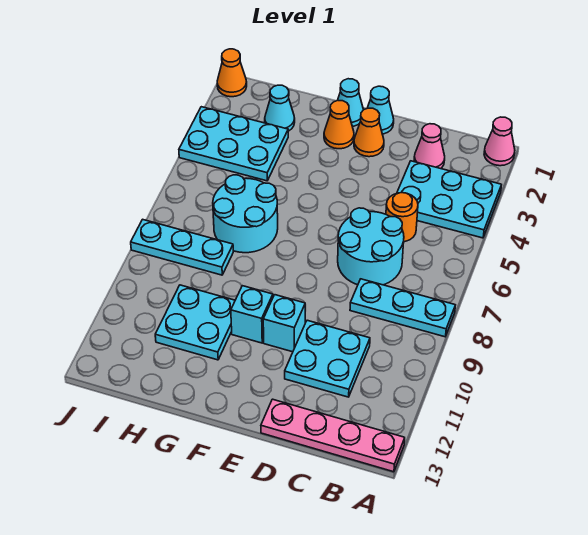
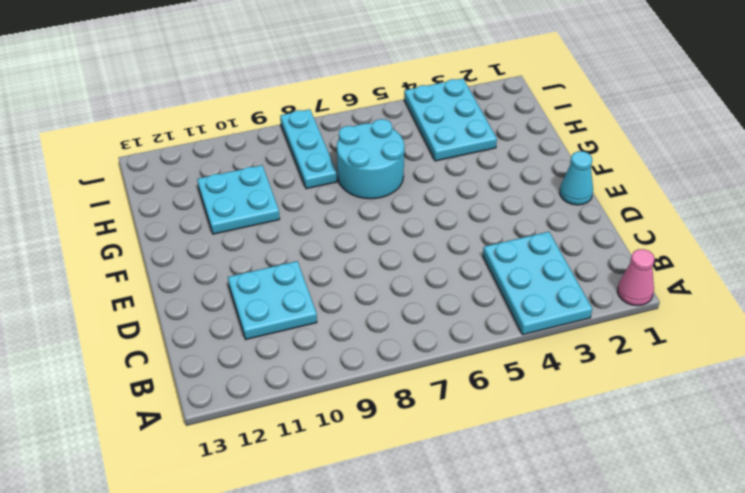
none -> cyan plate A8:C8 level 1
none -> pink plate A13:D13 level 1
none -> pink cone C2 level 1

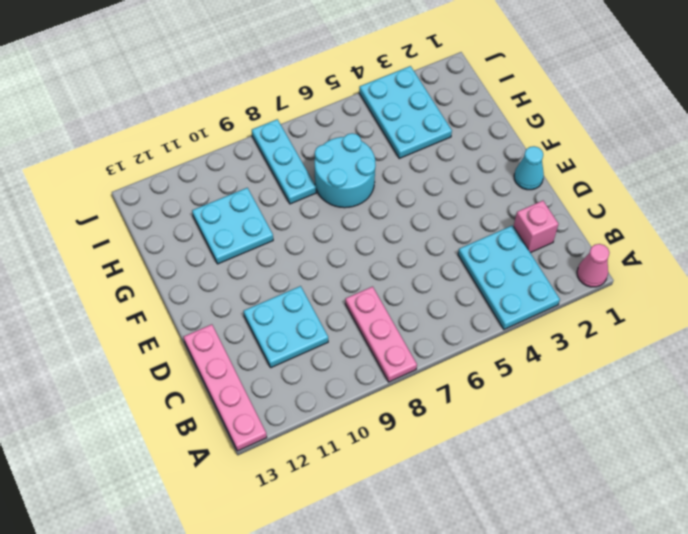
pink plate A8:C8 level 1 -> cyan plate A8:C8 level 1
pink brick C2 level 1 -> pink cone C2 level 1
none -> orange round brick C5 level 1
none -> cyan round brick C6:D7 level 1
none -> orange cone E2 level 1

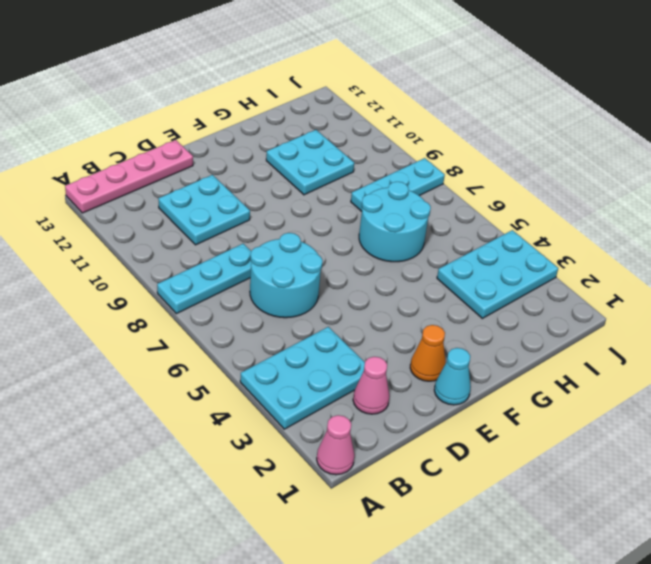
none -> orange round brick C5 level 1
none -> cyan brick E10 level 1
none -> cyan cone F1 level 1

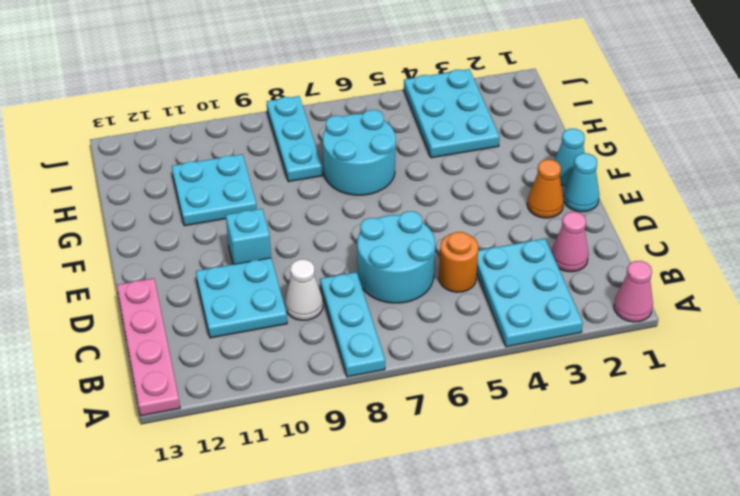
white cone C9 level 1 -> none
none -> orange cone F2 level 1
none -> cyan brick F10 level 1
none -> cyan cone H2 level 1

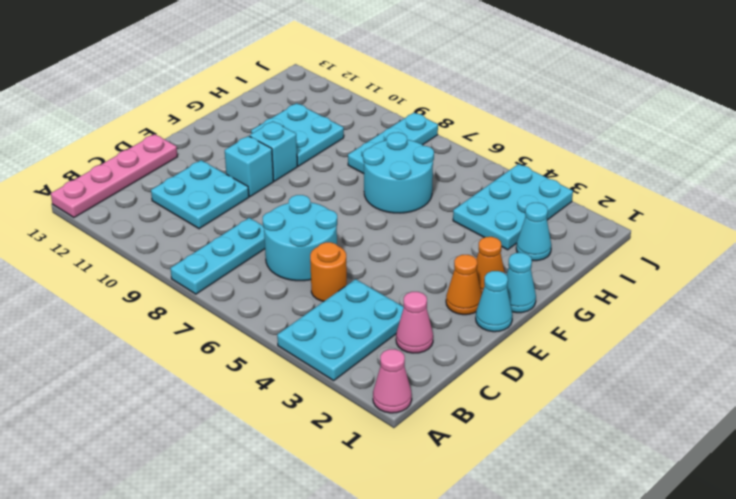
none -> orange cone J1 level 1

